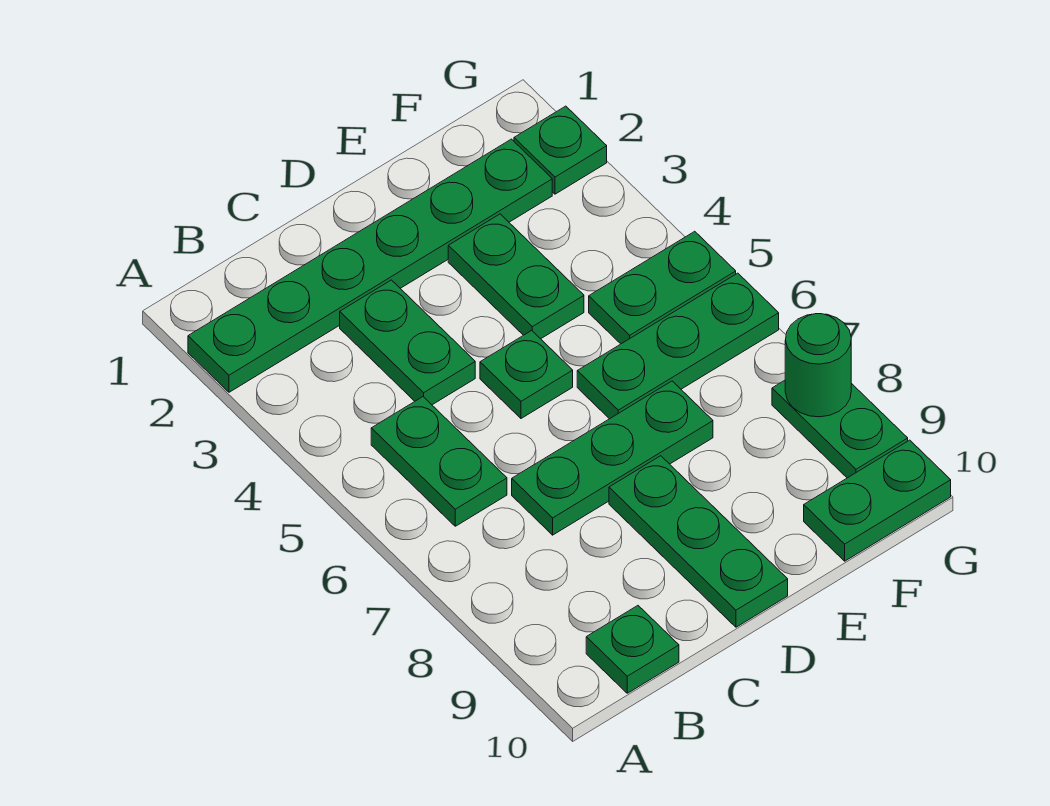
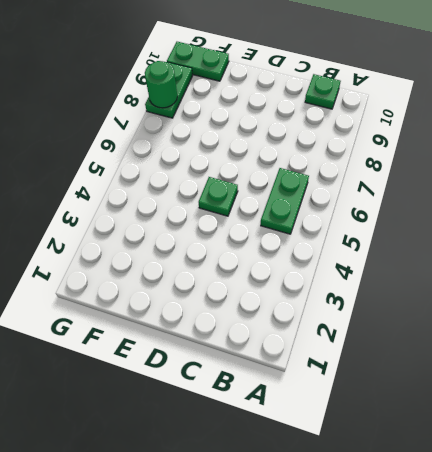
none -> green plate A2:F2 level 1
none -> green plate C3:C4 level 1
none -> green plate C7:E7 level 1

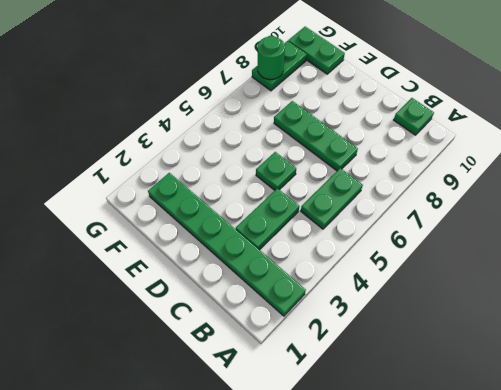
none -> green plate D8:D10 level 1
none -> green plate E3:E4 level 1
none -> green plate E6:G6 level 1

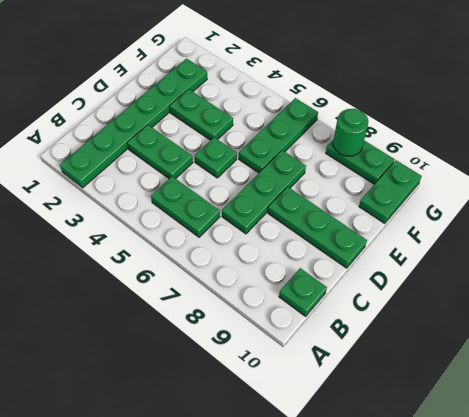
none -> green plate F5:G5 level 1
none -> green plate G2 level 1

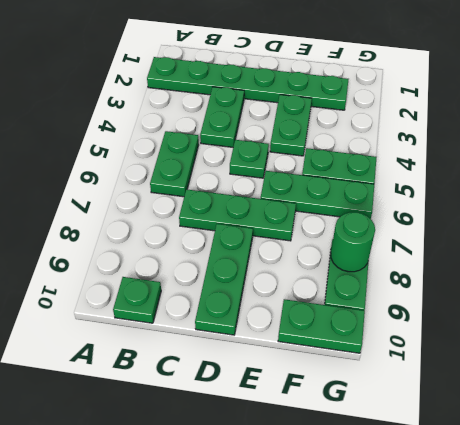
none -> green plate G2 level 1

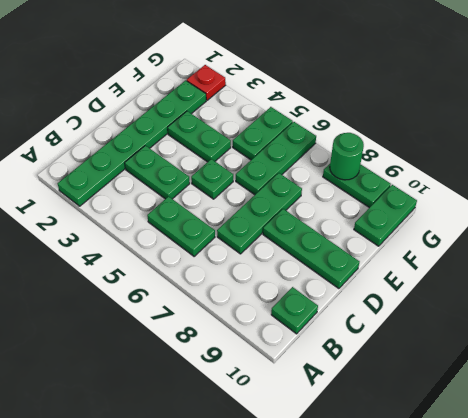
red plate G2 level 1 -> green plate G2 level 1

